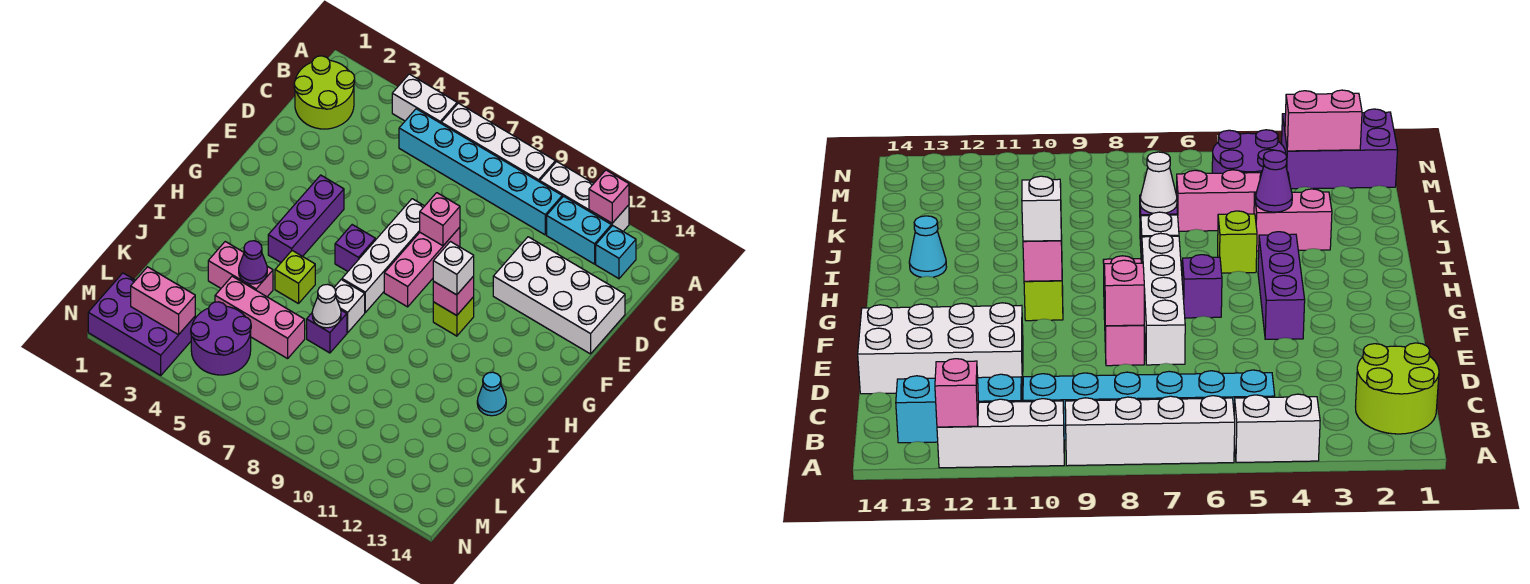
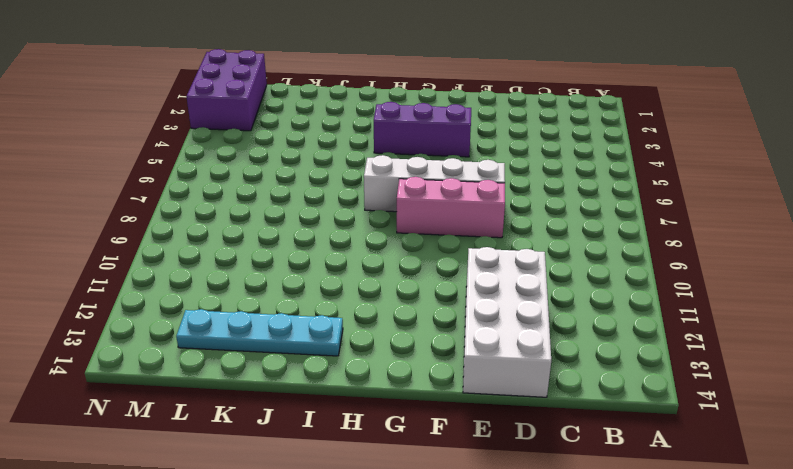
cyan plate I13:L13 level 1 -> cyan cone I13 level 1
none -> white brick A4:A5 level 1
none -> white brick A6:A9 level 1
none -> white brick A10:A12 level 1

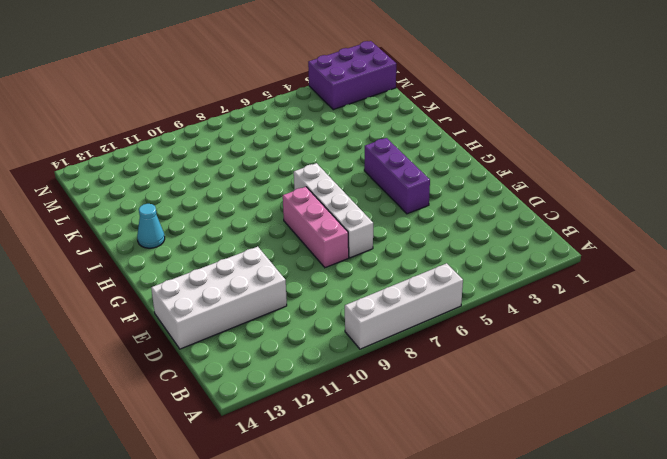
none -> white brick A4:A5 level 1
none -> white brick A10:A12 level 1
none -> lime round brick B1:C2 level 1

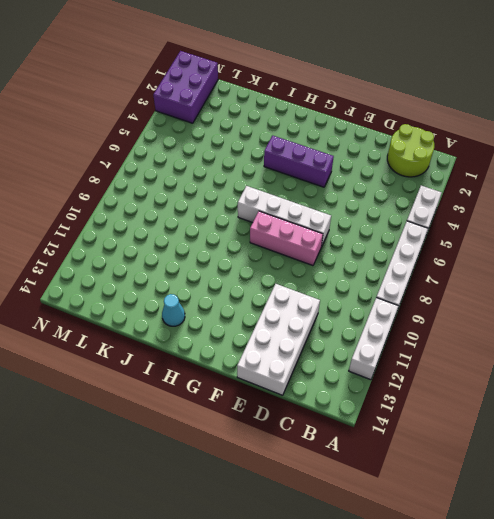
none -> cyan brick B5:B10 level 1
none -> cyan brick B11:B12 level 1
none -> cyan brick B13 level 1

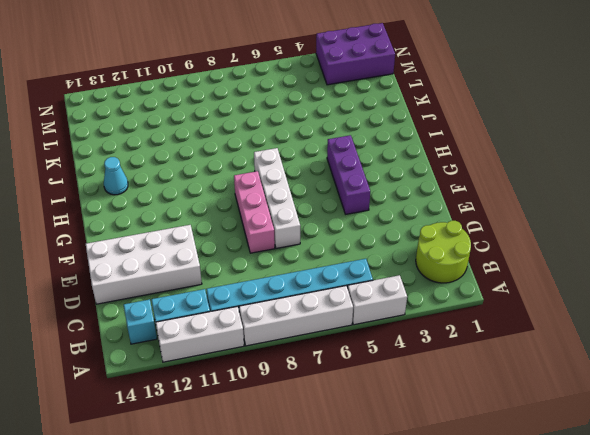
none -> purple brick G6 level 1
none -> lime brick G10 level 1
none -> lime brick I5 level 1

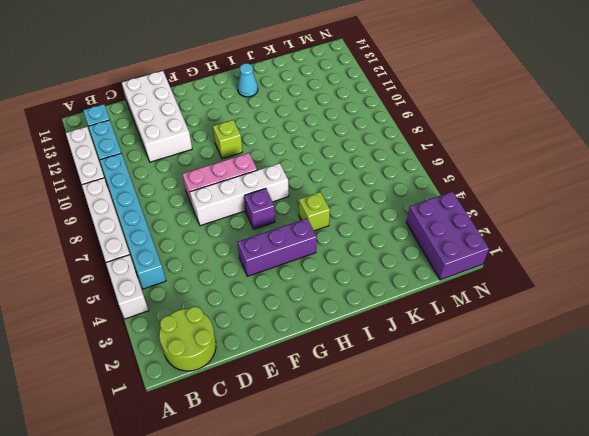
none -> white brick I7 level 1
none -> pink brick J3:J4 level 1
none -> purple brick J7 level 1

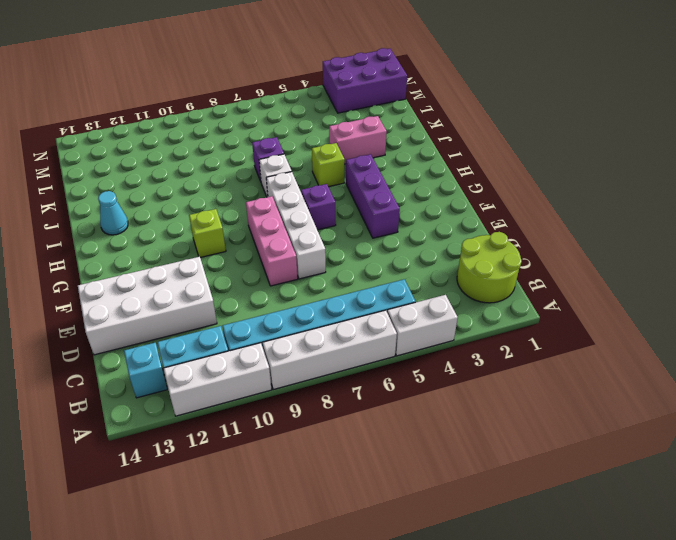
none -> pink brick K4:K6 level 1
none -> purple round brick L4:M5 level 1
none -> pink brick A12 level 2

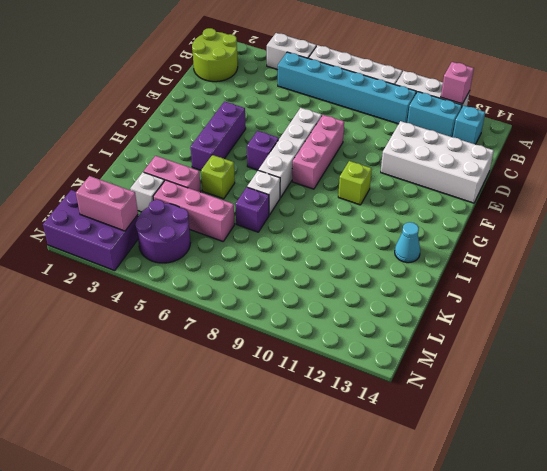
white brick K3 level 1 -> white brick G10 level 3
none -> pink brick E8 level 2
none -> pink brick G10 level 2
none -> purple cone J4 level 2

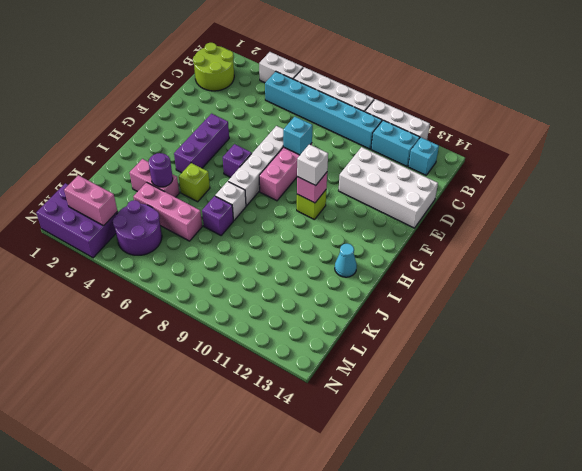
cyan brick E8 level 2 -> pink brick E8 level 2
purple round brick J4 level 2 -> purple cone J4 level 2
none -> pink brick A12 level 2
none -> white cone J7 level 2

